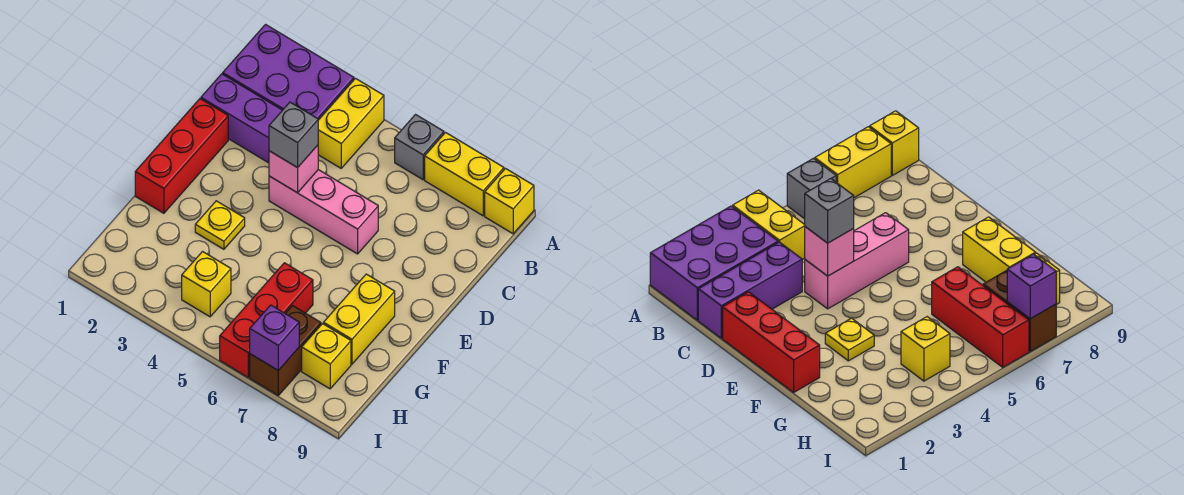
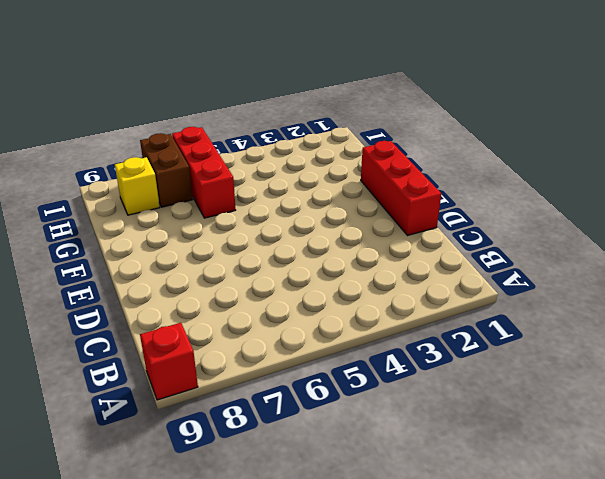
red brick A9 level 1 -> yellow brick A9 level 1
none -> purple brick A1:B3 level 1
none -> yellow brick A4:B4 level 1
none -> grey brick A6 level 1

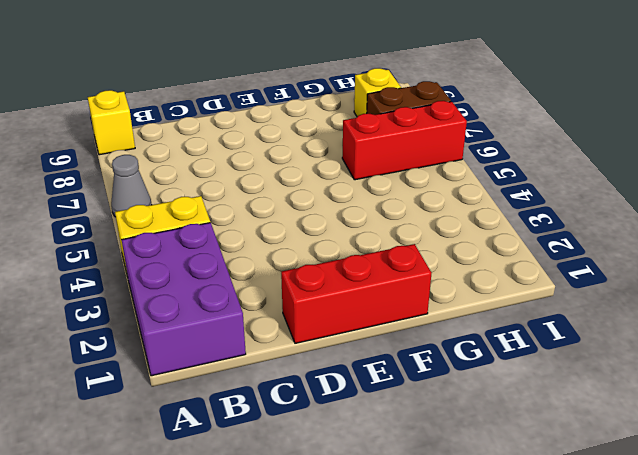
grey cone A6 level 1 -> grey brick A6 level 1
none -> yellow brick A7:A8 level 1
none -> purple brick C1:C3 level 1
none -> pink brick D4:D6 level 1

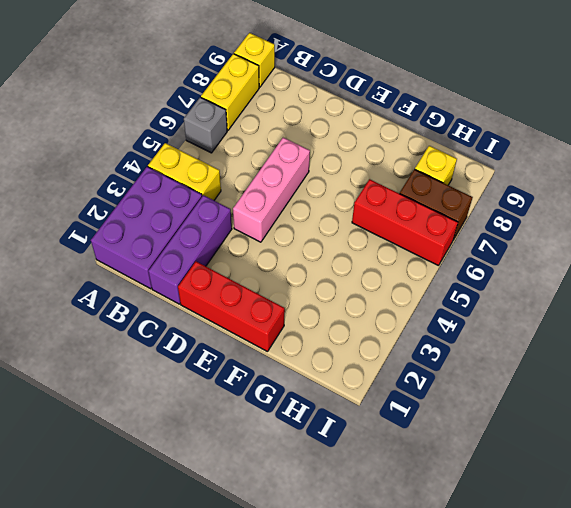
none -> yellow plate F3 level 1
none -> yellow brick F8:G8 level 1
none -> yellow brick H4 level 1

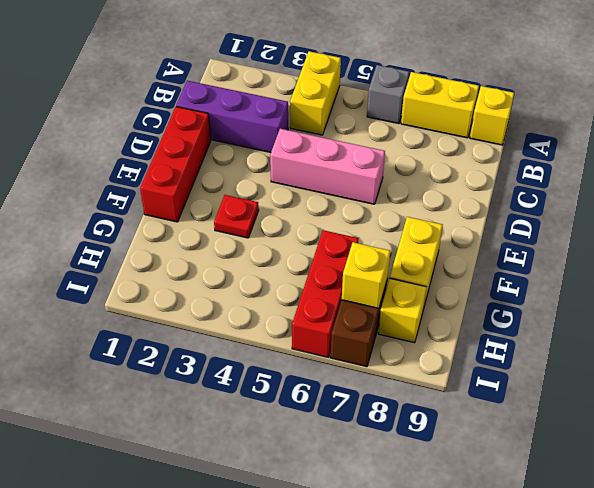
red plate F3 level 1 -> yellow plate F3 level 1
yellow brick H7 level 2 -> yellow brick H4 level 1
none -> purple brick A1:B3 level 1
none -> pink brick D4 level 2
none -> purple brick I7 level 2

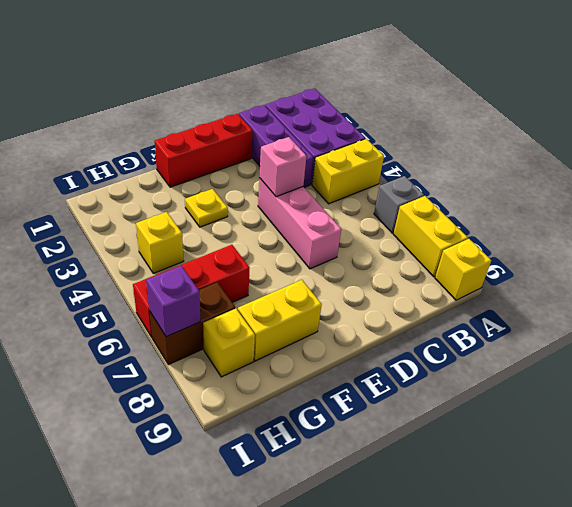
none -> grey brick D4 level 3

